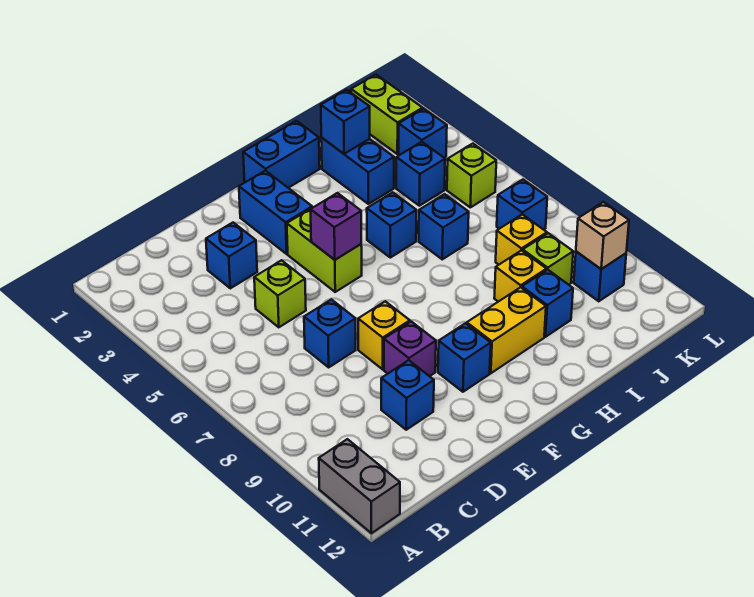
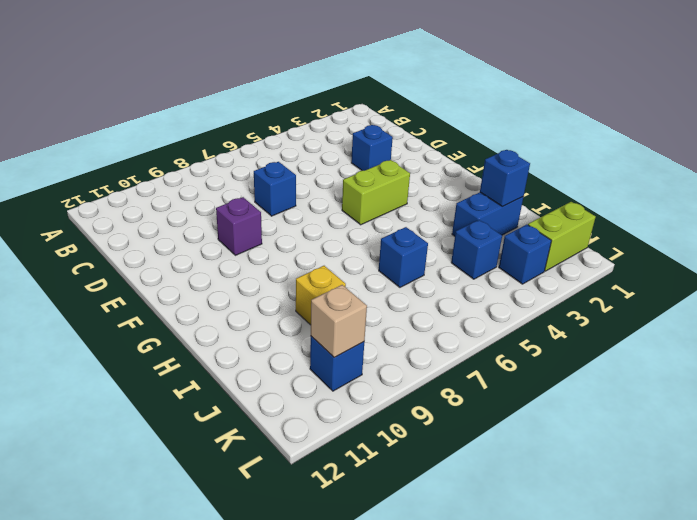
none -> grey brick A11:A12 level 1
none -> lime brick D5 level 1
none -> blue brick D10 level 1

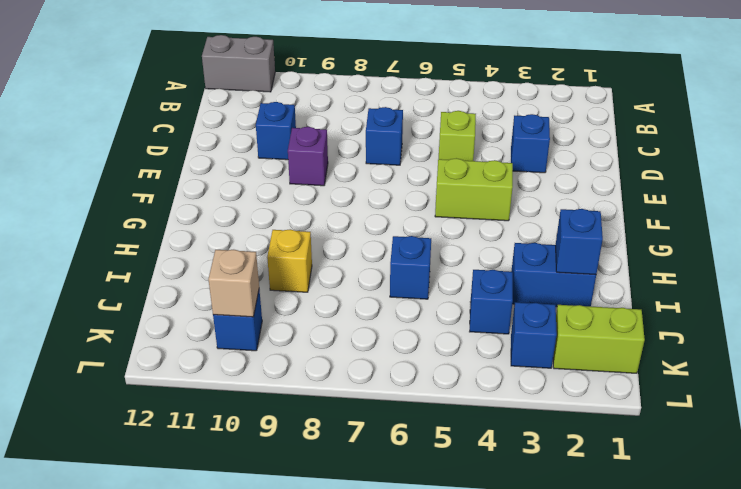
none -> yellow brick E8 level 1
none -> blue brick F2:F3 level 1
none -> blue brick F10 level 1

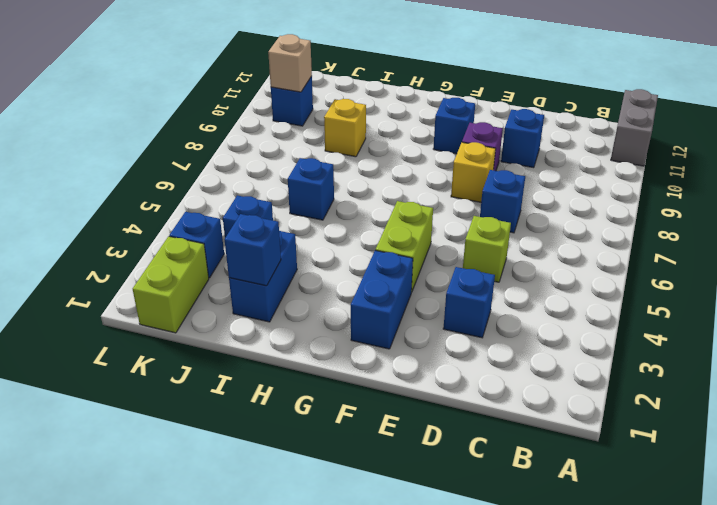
none -> blue brick G1:H1 level 1
none -> yellow brick G10:H10 level 1
none -> blue brick H5 level 1

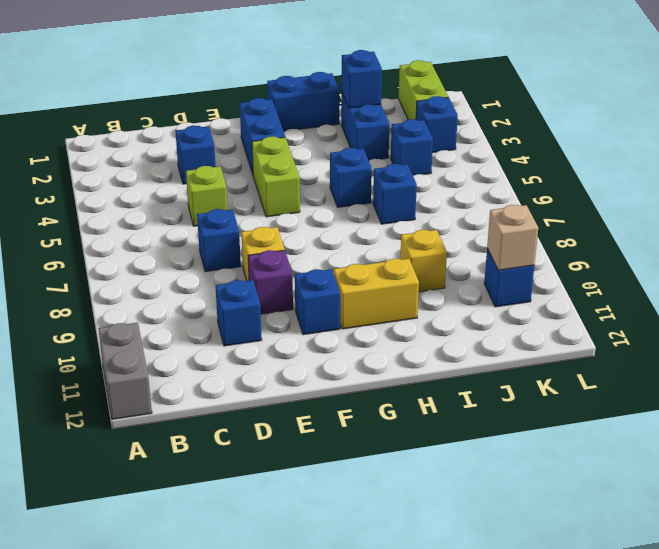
none -> blue brick I10 level 1
none -> yellow brick J8 level 1
none -> lime brick J9 level 1

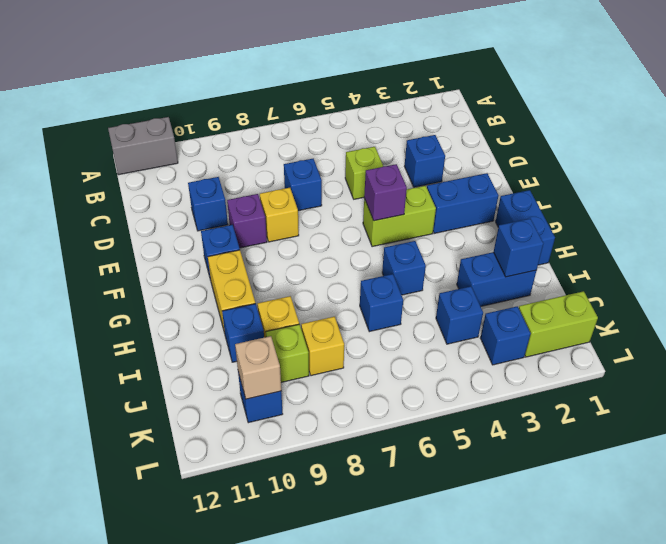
none -> lime brick K5 level 1
none -> blue brick K7 level 1

